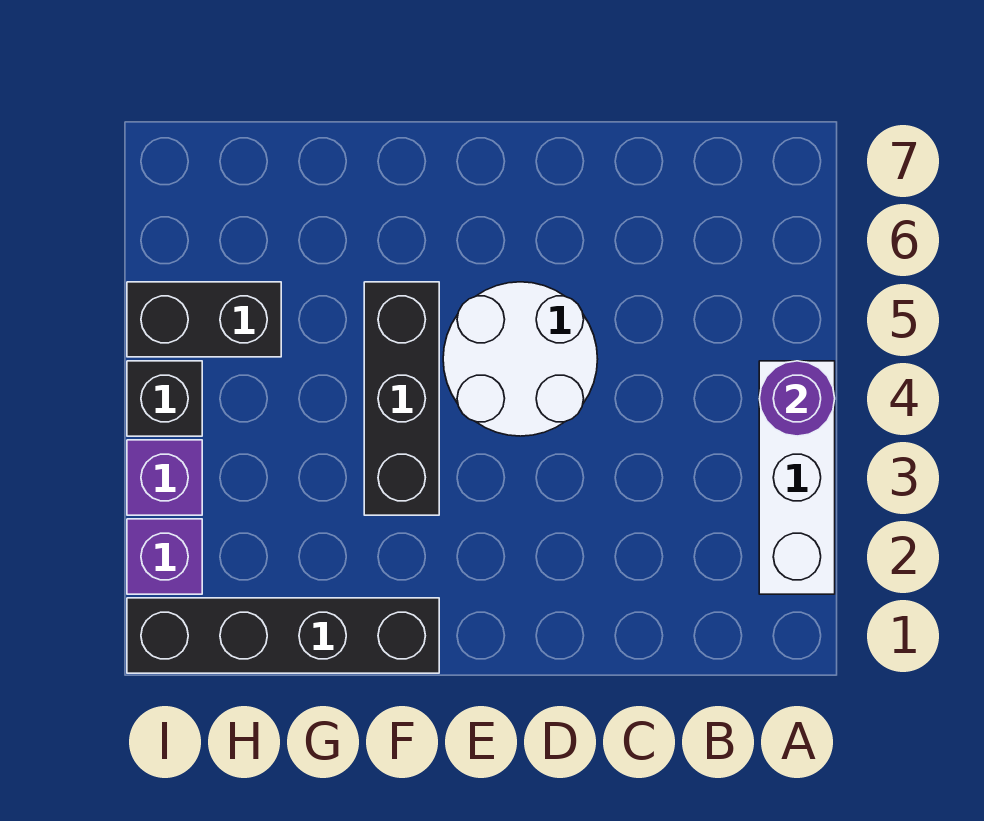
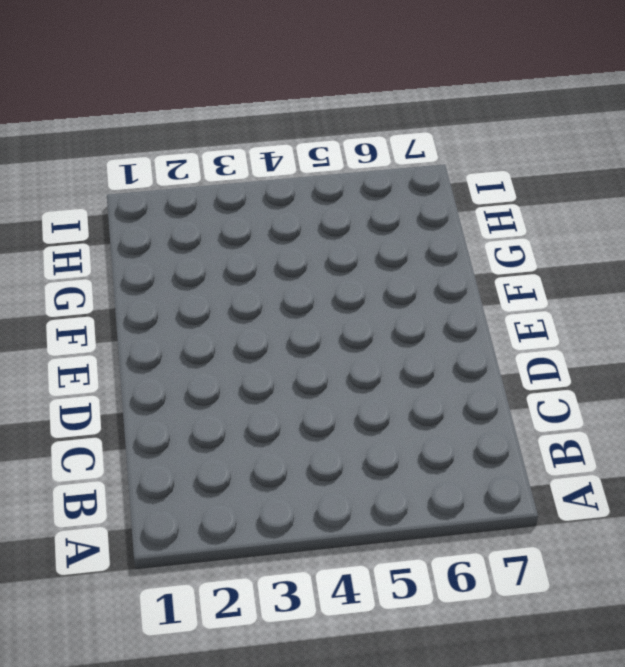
none -> white brick A2:A4 level 1
none -> white round brick D4:E5 level 1

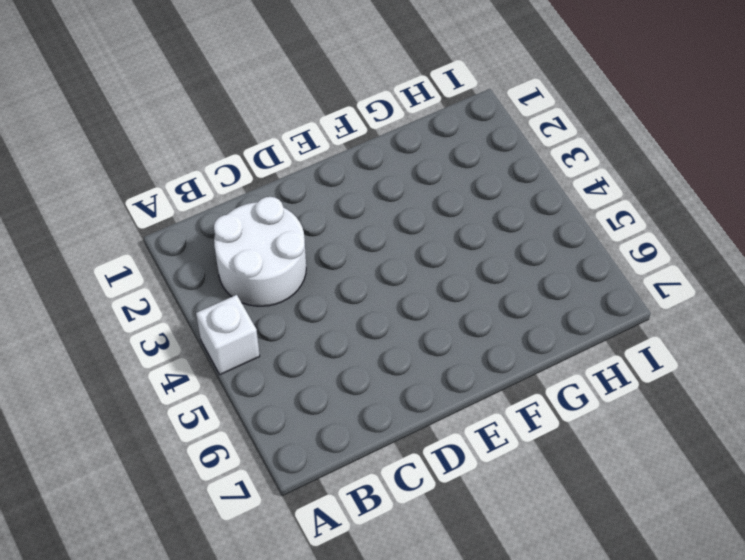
white brick A4 level 1 -> white brick A2:A4 level 1
white round brick B2:C3 level 1 -> white round brick D4:E5 level 1
none -> black brick F1:I1 level 1
none -> black brick F3:F5 level 1

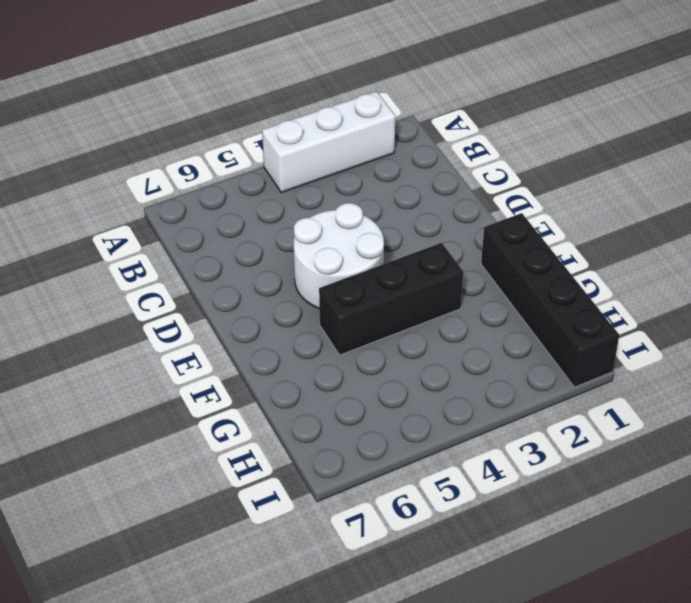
none -> black brick H5:I5 level 1
none -> purple brick I2 level 1

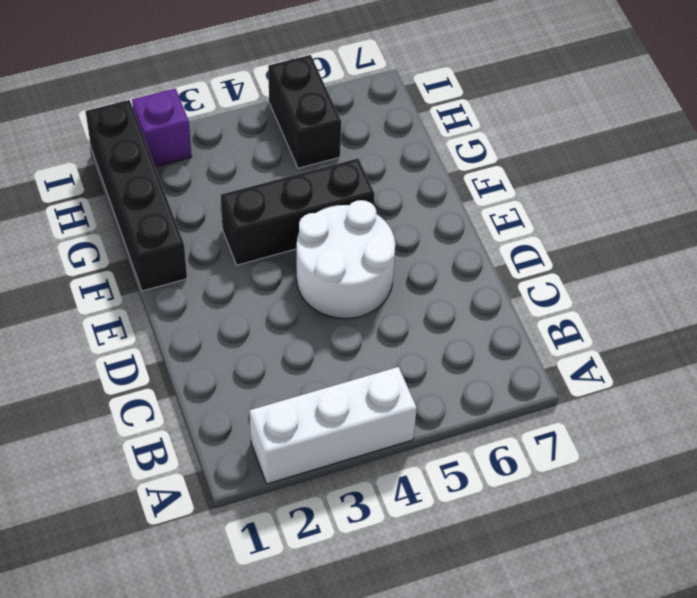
none -> purple brick I3 level 1
none -> black brick I4 level 1

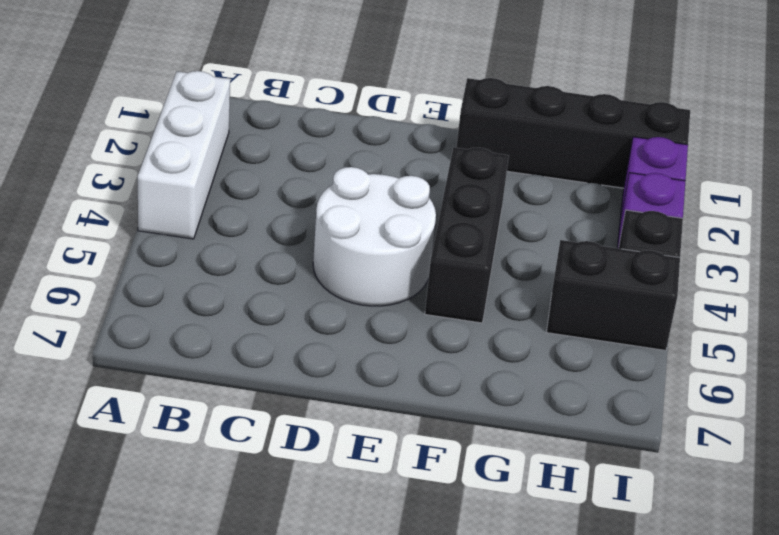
none -> purple round brick A4 level 2

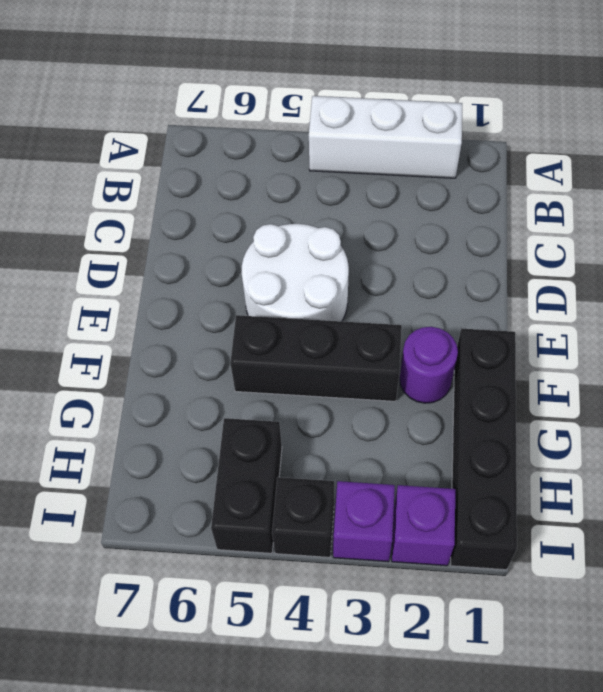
purple round brick F2 level 1 -> purple round brick A4 level 2

